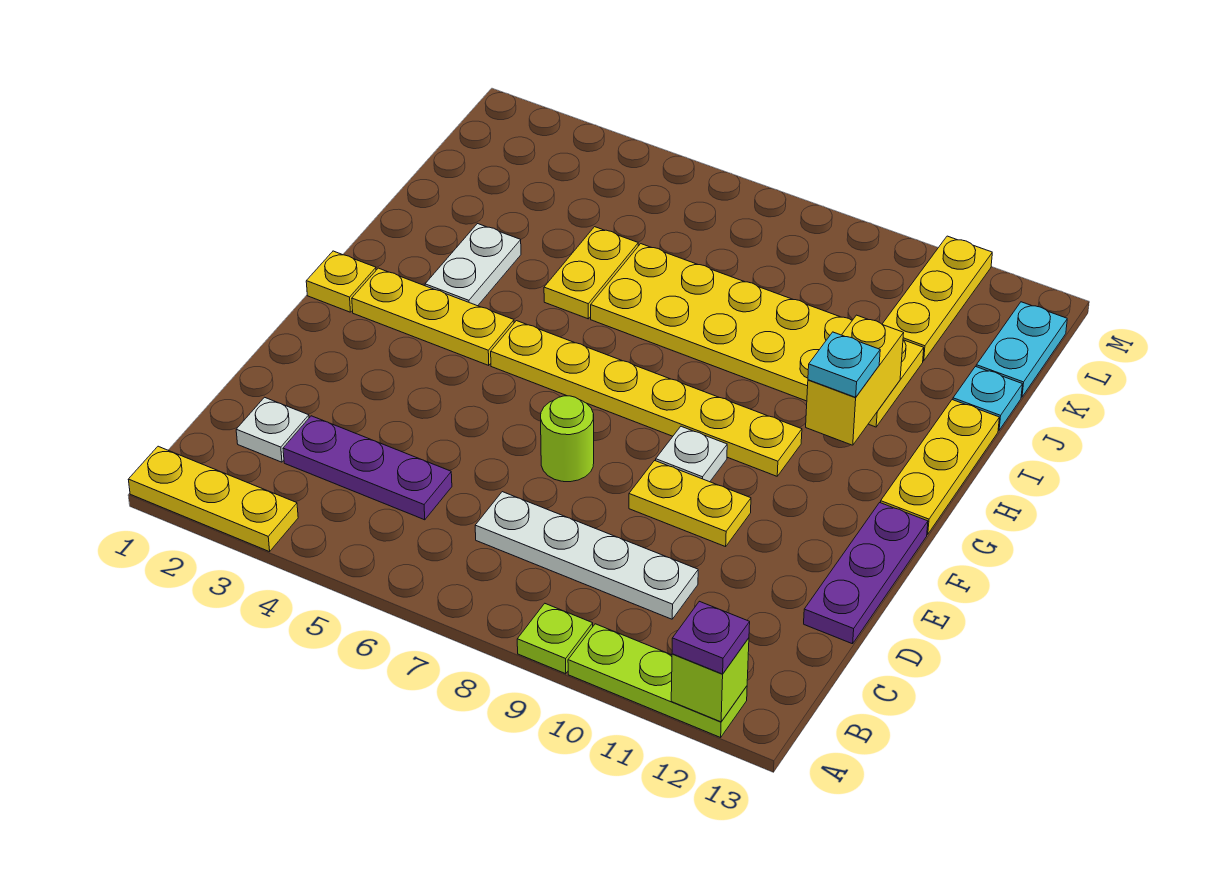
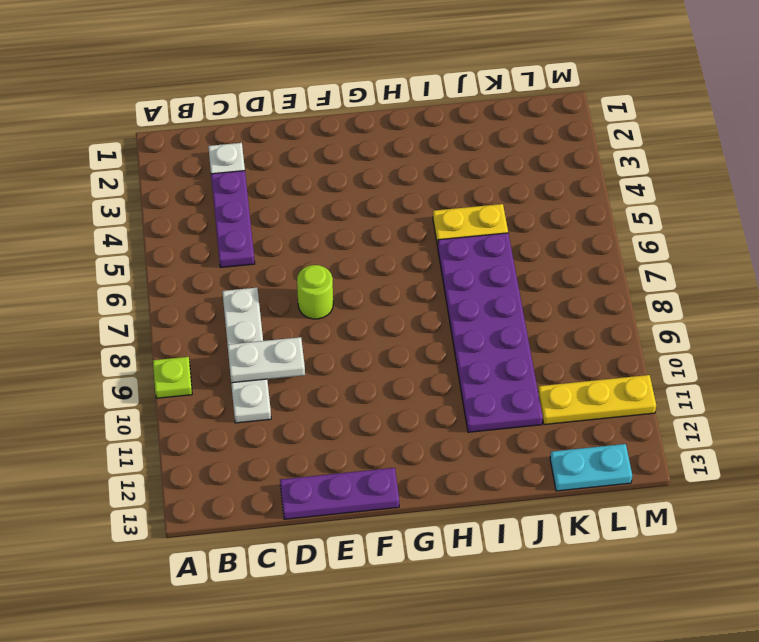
white plate C9:D9 level 2 -> white plate H3:I3 level 1
purple plate I6:J11 level 1 -> yellow plate I6:J11 level 1
none -> yellow plate A1:A3 level 1
none -> lime plate A10:A12 level 1
none -> yellow plate E9:E10 level 1

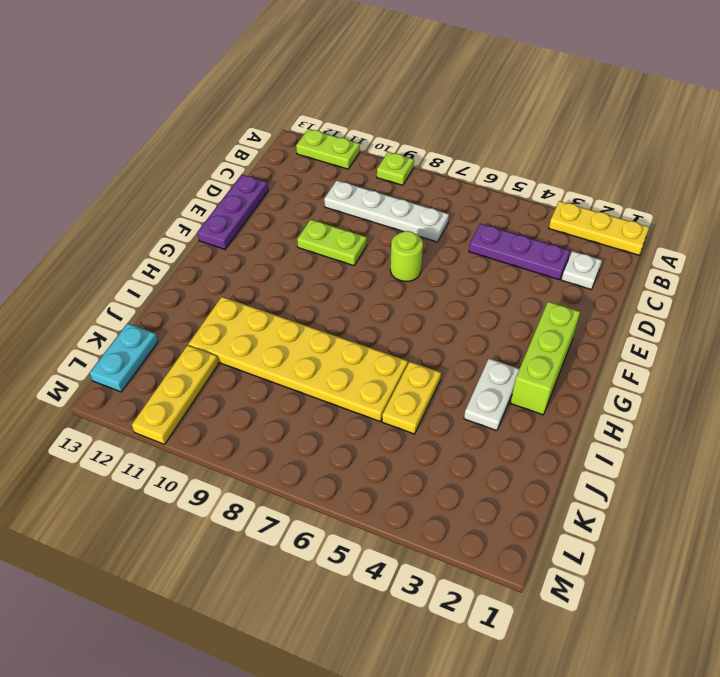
lime plate A11:A12 level 1 -> lime plate A10:A12 level 1
lime plate E9:E10 level 1 -> yellow plate E9:E10 level 1
lime brick F2:H2 level 1 -> yellow plate G2:G4 level 1
none -> white plate F9 level 1
none -> yellow plate G1 level 1
none -> yellow plate G5:G10 level 1

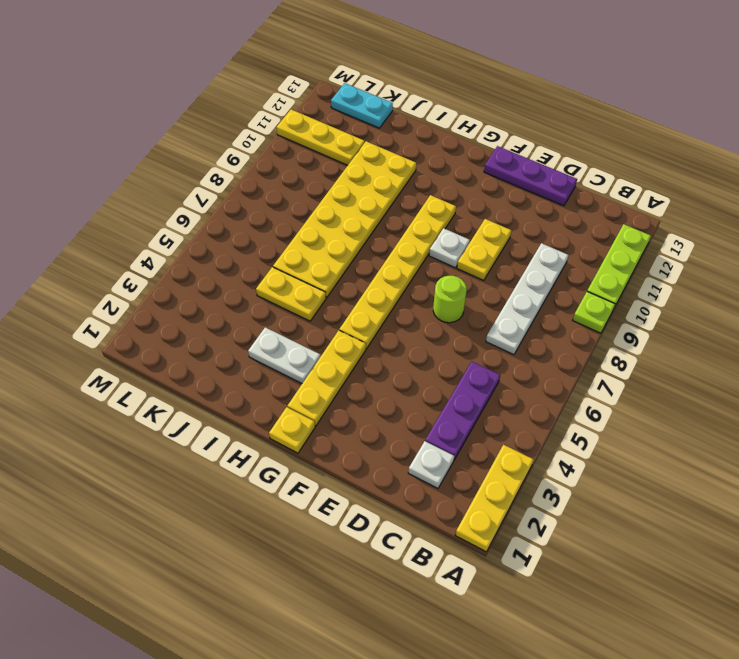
none -> yellow plate G13:I13 level 1
none -> cyan plate J13 level 1
none -> lime brick A12 level 2

